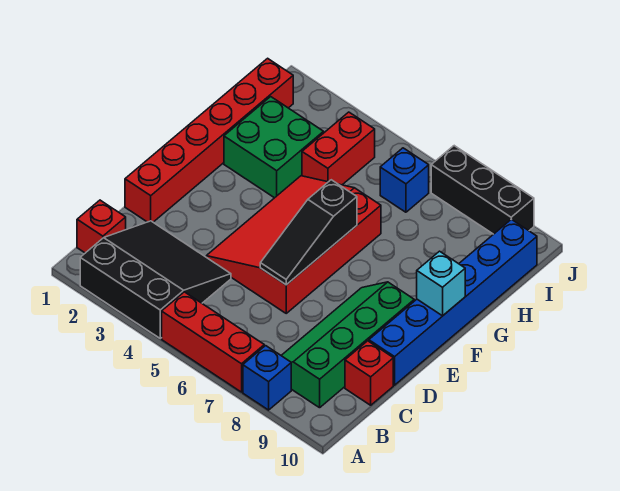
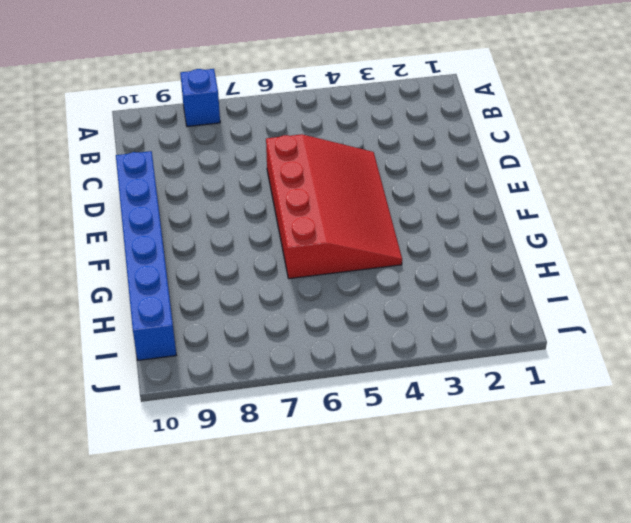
none -> black slope A2:C4 level 1 top A
none -> red brick A5:A7 level 1
none -> red brick B1 level 1

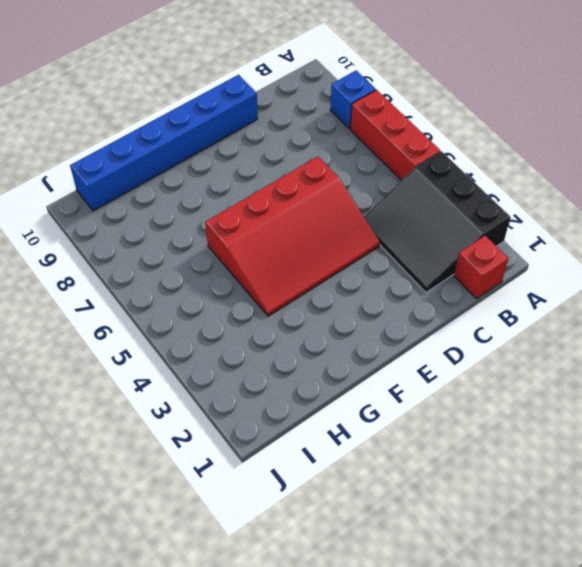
none -> green slope B8:E9 level 1 top 9
none -> red brick C10 level 1
none -> red brick D1:I1 level 1

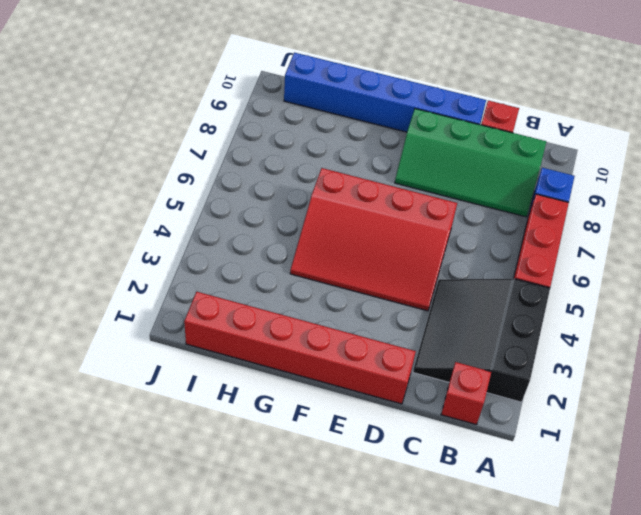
none -> green brick G2:H3 level 1
none -> red brick H4:I4 level 1
none -> blue brick I6 level 1

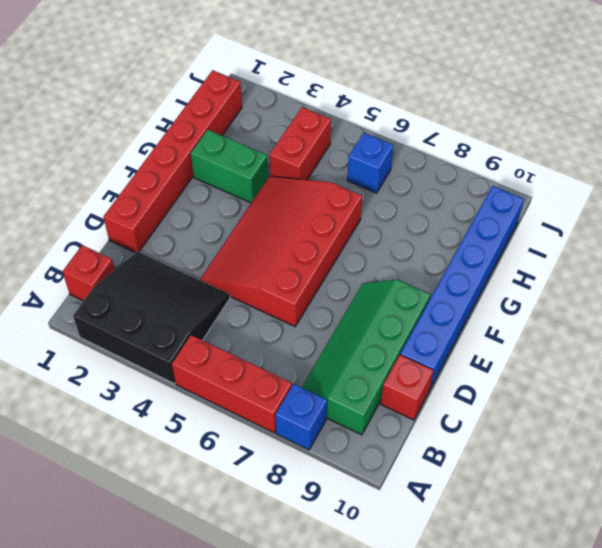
green brick G2:G3 level 1 -> green brick G2:H3 level 1
none -> black brick J7:J9 level 1
none -> black slope D6:F6 level 2 top F
none -> cyan brick F10 level 2

